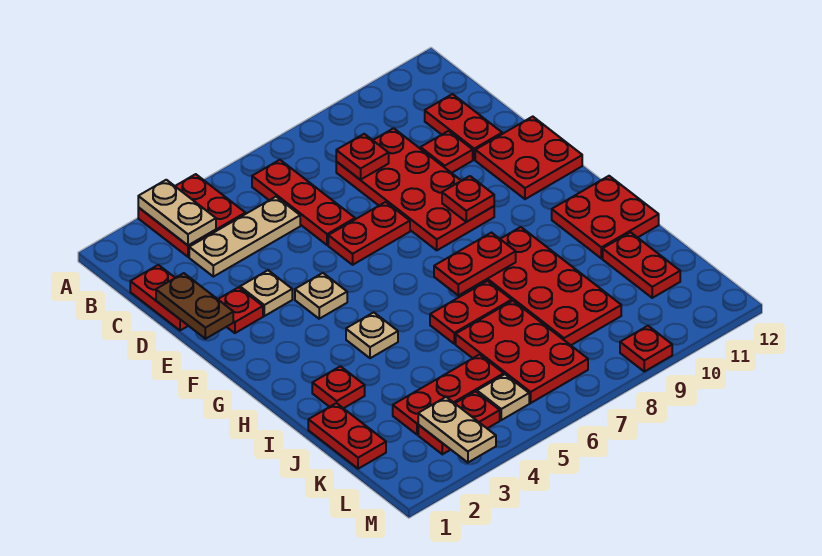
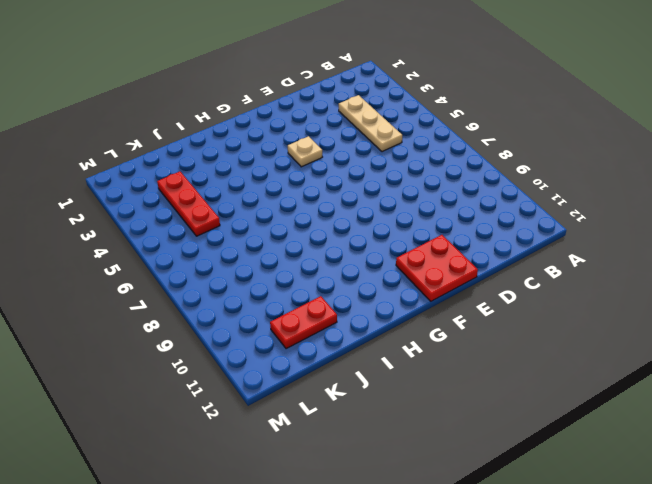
none -> red plate A3:B4 level 1
none -> red plate B6:D6 level 1
none -> red plate C1:D1 level 1
none -> red plate C8:F9 level 1

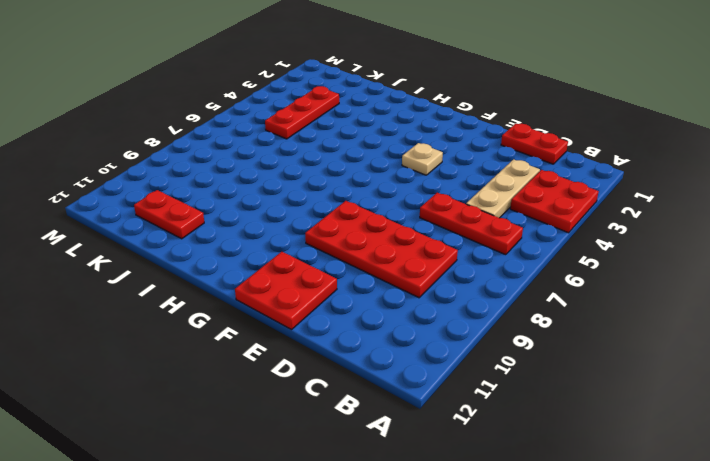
none -> red plate C11:D11 level 1
none -> red plate D10 level 1
none -> red plate E2 level 1
none -> tan plate E3 level 1

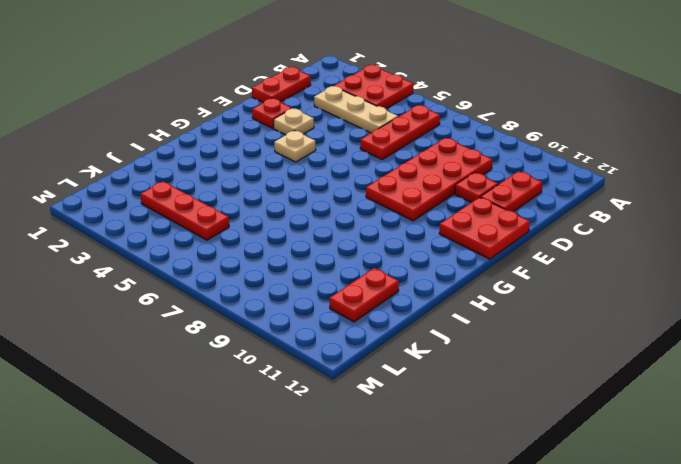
none -> red plate E6:E7 level 1
none -> tan plate H4 level 1
none -> red plate H8:K9 level 1
none -> red plate H11:I12 level 1

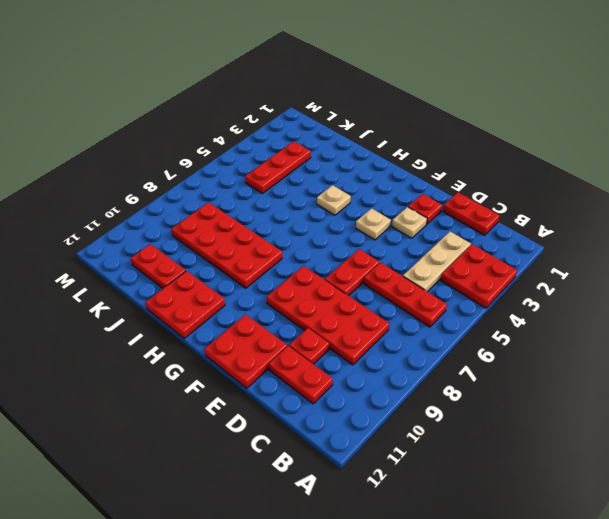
none -> red plate I2 level 1
none -> red plate I6:I7 level 1
none -> red plate J1:K1 level 1
none -> red plate J6:L7 level 1

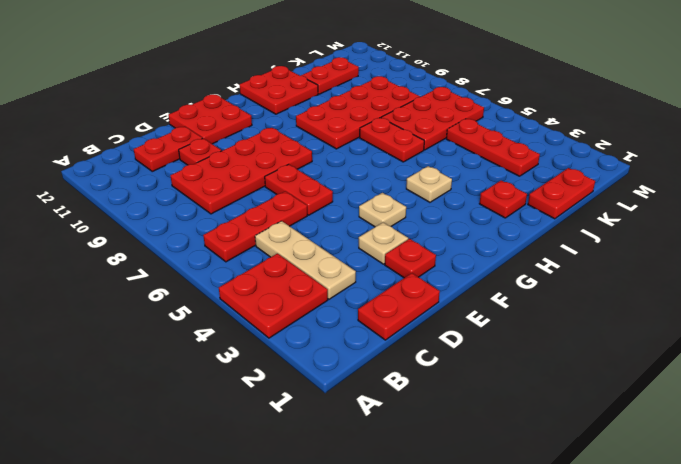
none -> red plate L3:L4 level 1
none -> tan plate L5 level 1
none -> red plate M9 level 1
none -> tan plate A3:B3 level 2

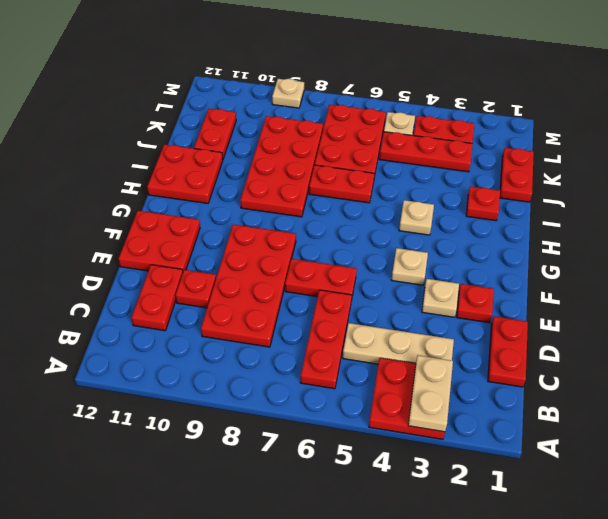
tan plate M9 level 1 -> red plate M9 level 1
none -> red plate C8 level 2
none -> brown plate D1:E1 level 2
none -> red plate F9 level 2
none -> red plate H7:H8 level 2

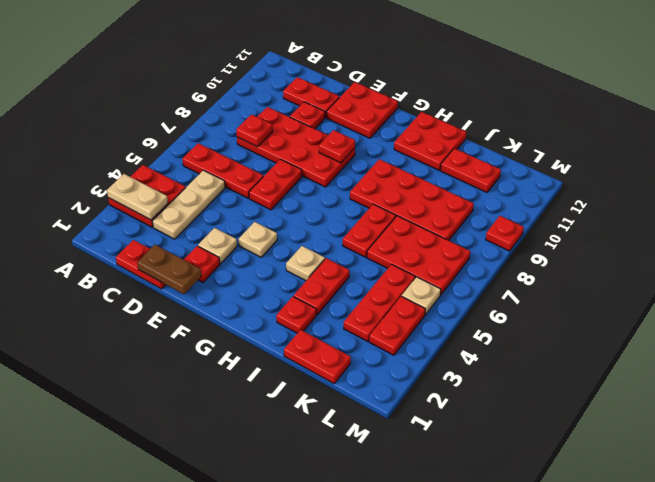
red plate I3:I4 level 1 -> red plate H7:H8 level 2
none -> tan plate L3:M3 level 2

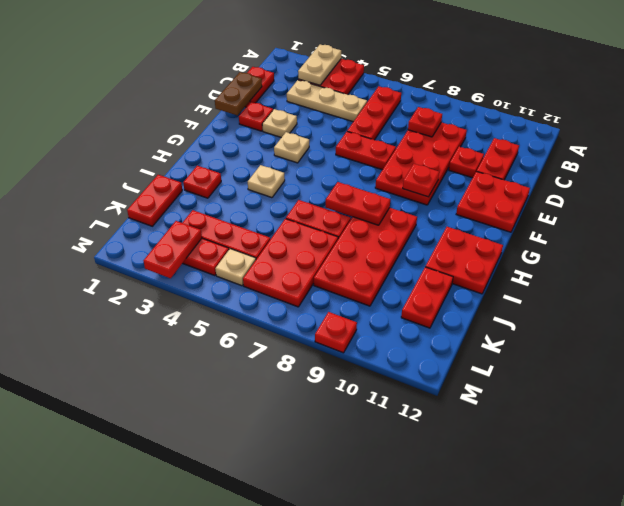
red plate L3:M3 level 2 -> tan plate L3:M3 level 2

